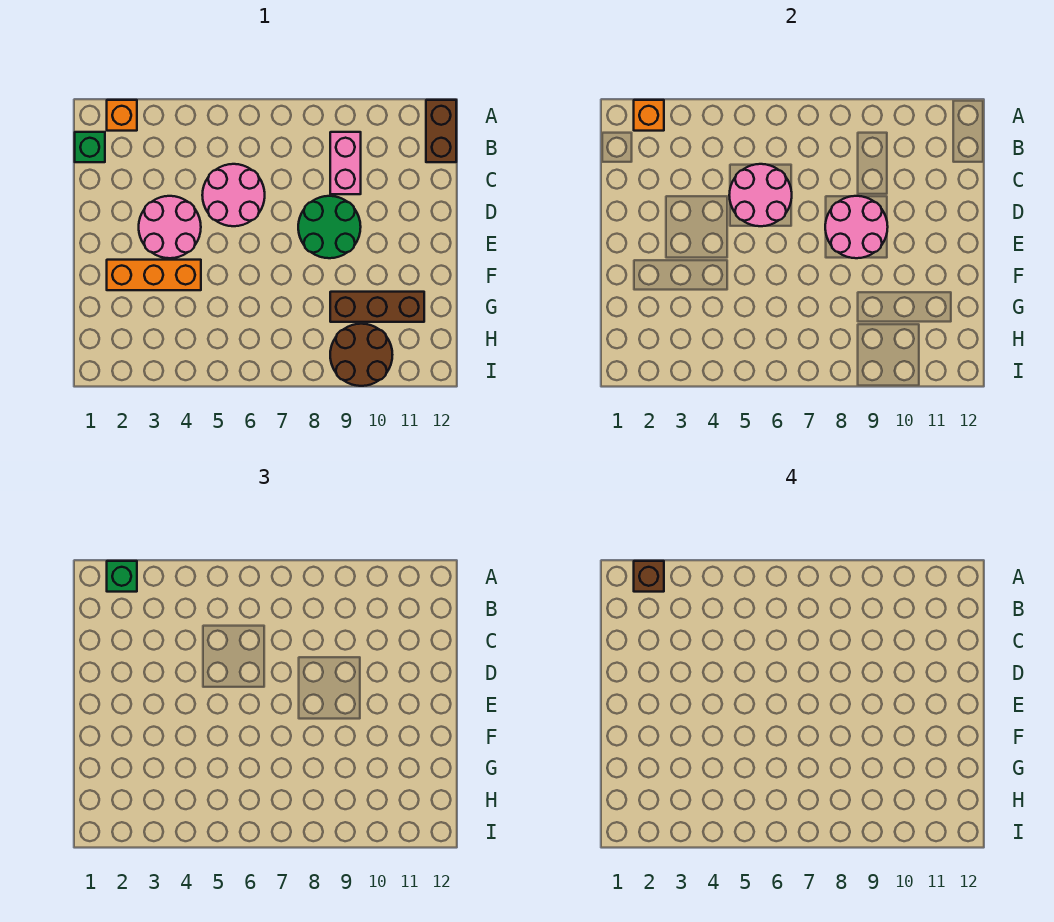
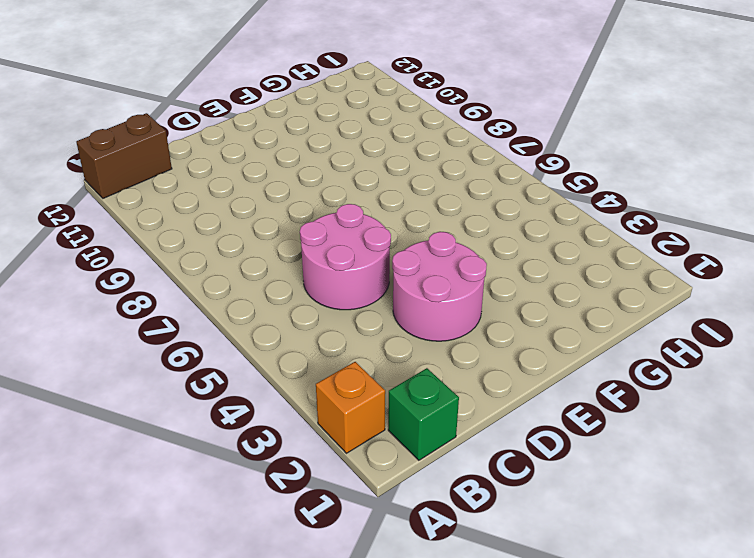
none -> pink brick B9:C9 level 1
none -> green round brick D8:E9 level 1
none -> orange brick F2:F4 level 1

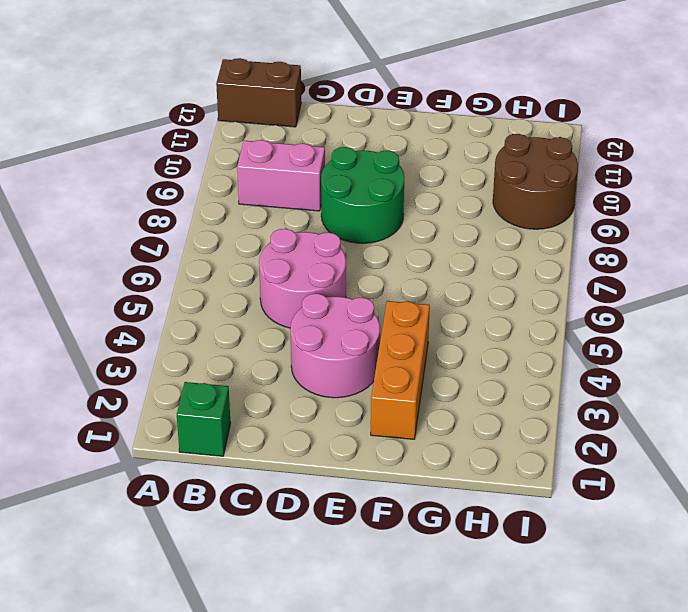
none -> orange brick A2 level 1
none -> brown brick G9:G11 level 1
none -> orange brick A2 level 2

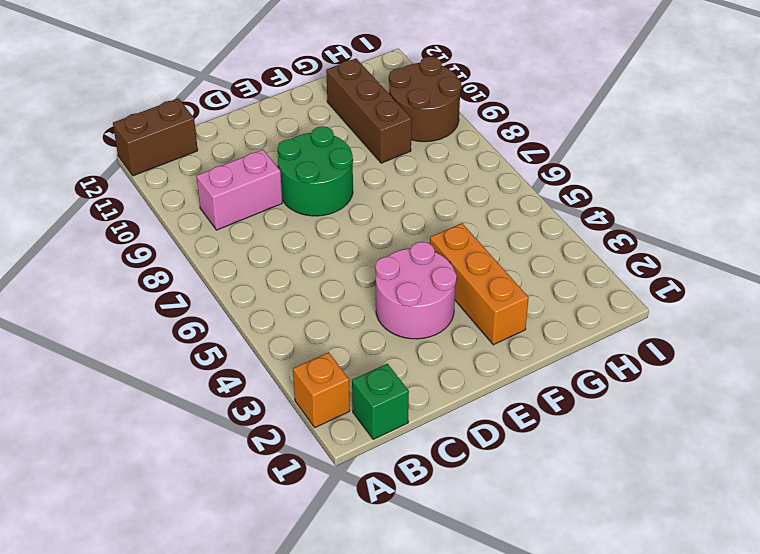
none -> pink round brick C5:D6 level 1
none -> orange brick A2 level 2
none -> pink round brick C5:D6 level 2

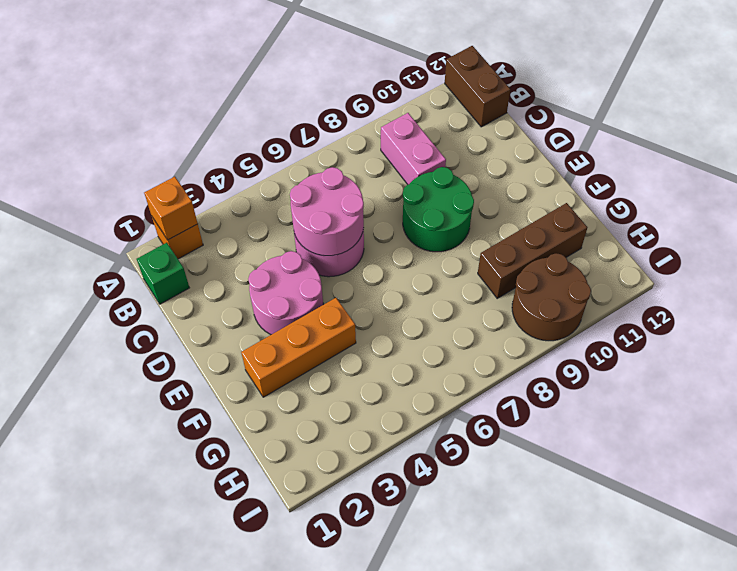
none -> pink round brick D8:E9 level 2
none -> green brick A2 level 3
none -> brown brick A2 level 4

